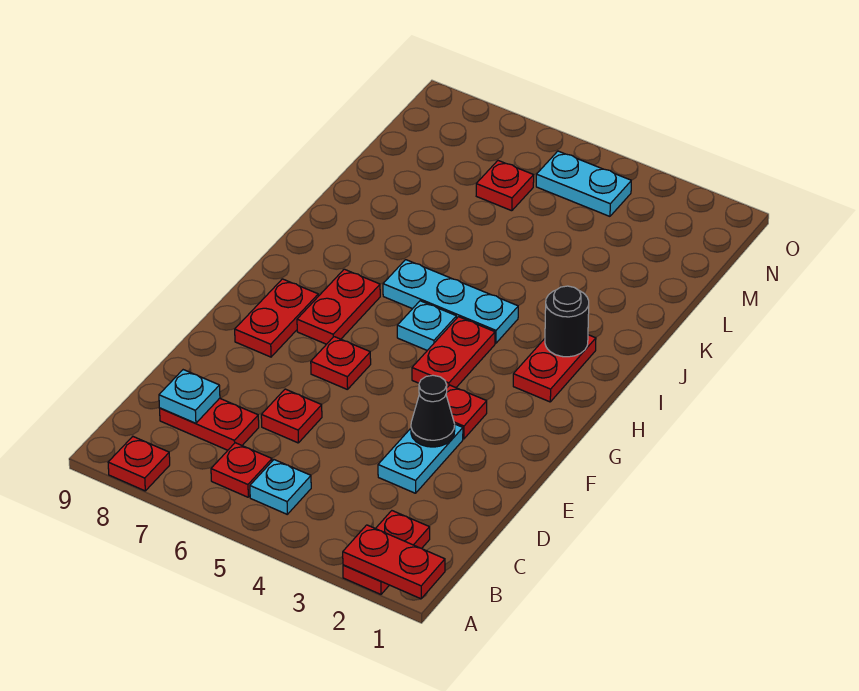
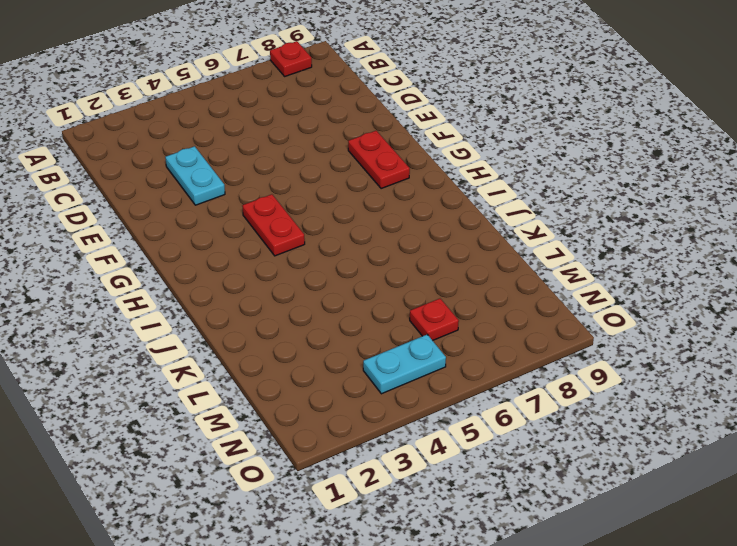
none -> red plate A2:B2 level 1
none -> cyan plate B5 level 1
none -> red plate B6 level 1

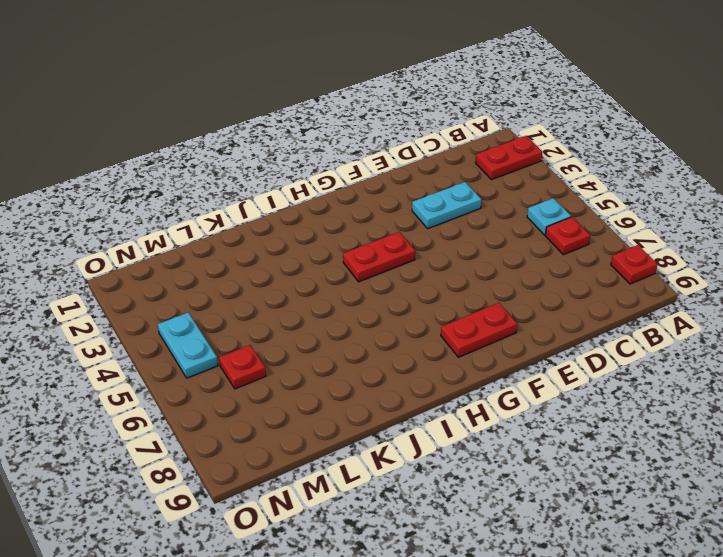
none -> red plate C7:C8 level 1
none -> red plate D6 level 1
none -> red plate F3 level 1

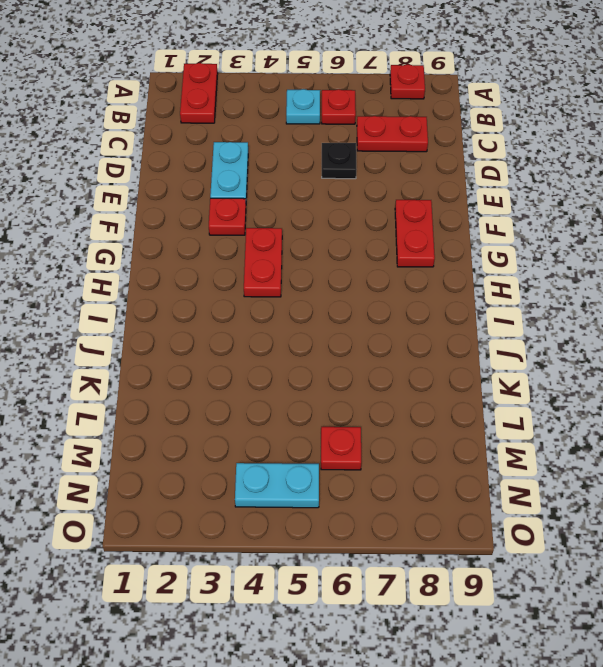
black plate D6 level 1 -> red plate D6 level 1
none -> red plate F6 level 1
none -> red plate G7:H7 level 1
none -> red plate H2:I2 level 1

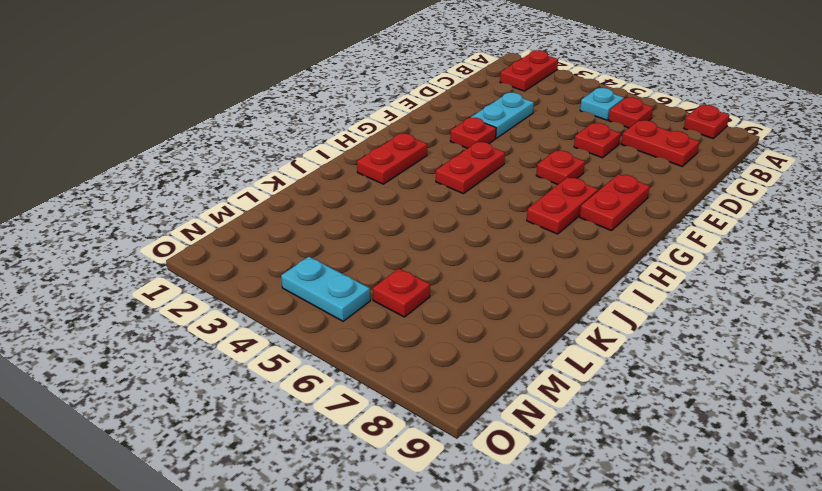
none -> cyan plate H5 level 1
none -> cyan plate I4:I6 level 1
none -> red plate A1:A2 level 2

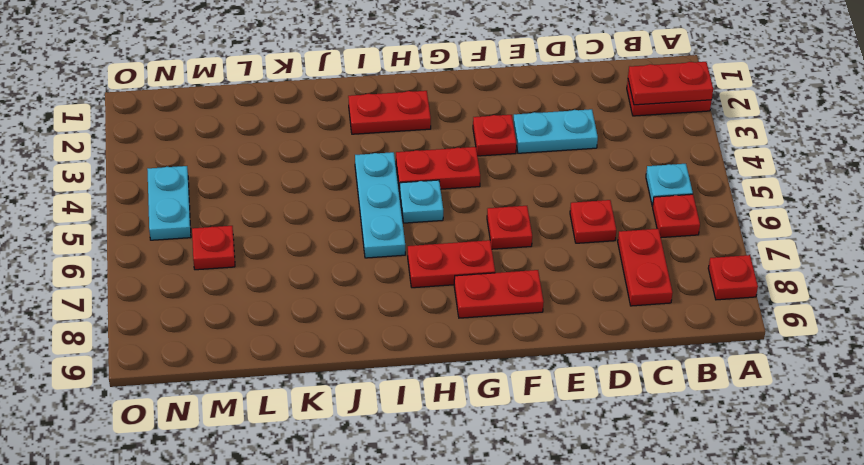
red plate A2:B2 level 2 -> red plate A1:A2 level 2
none -> cyan plate C8 level 2
none -> black cone E3 level 2
none -> black round brick I2 level 2

